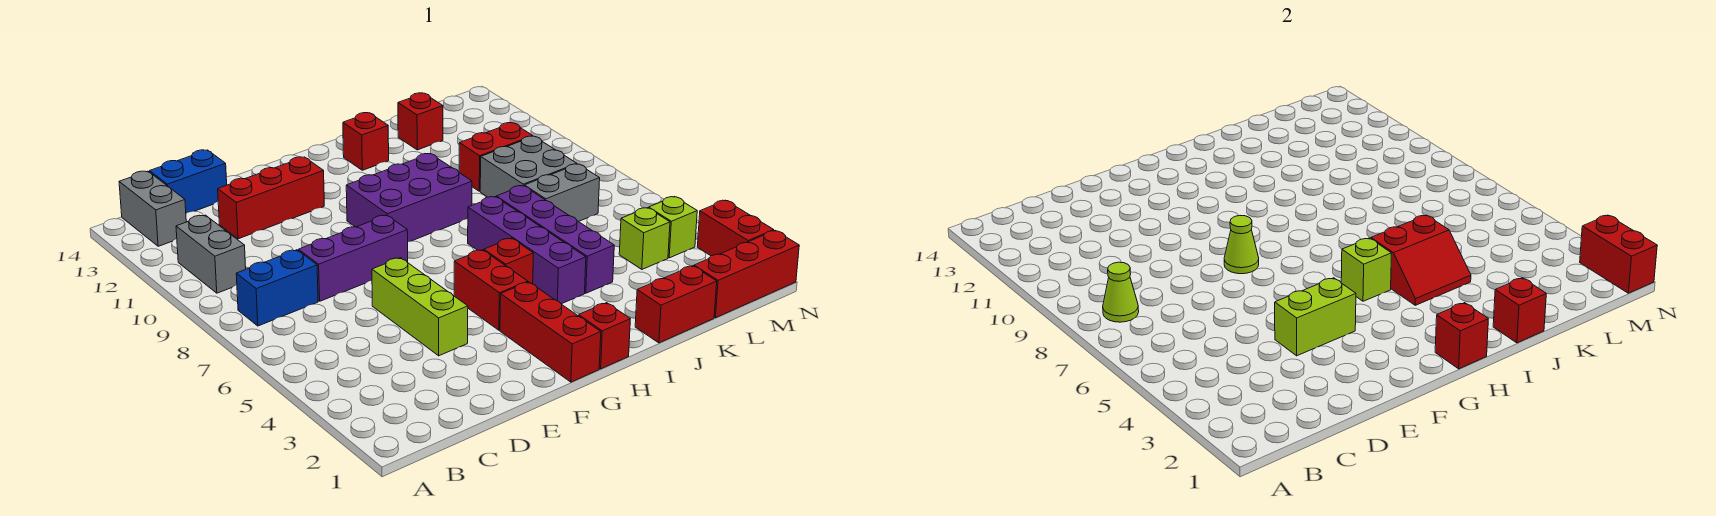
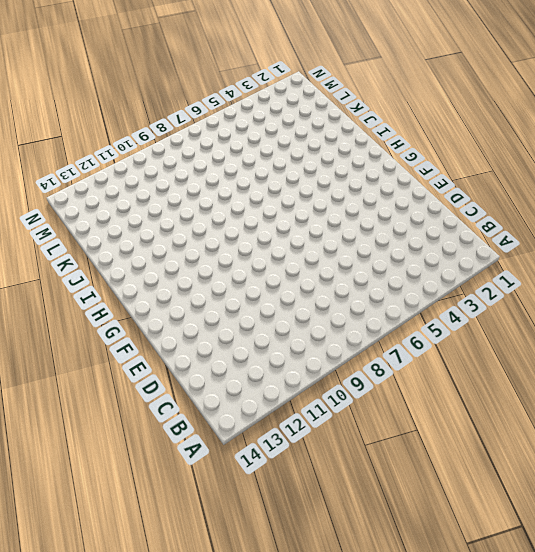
none -> blue brick B8:C8 level 1
none -> grey brick B10:B11 level 1
none -> grey brick B13:B14 level 1
none -> blue brick C14:D14 level 1

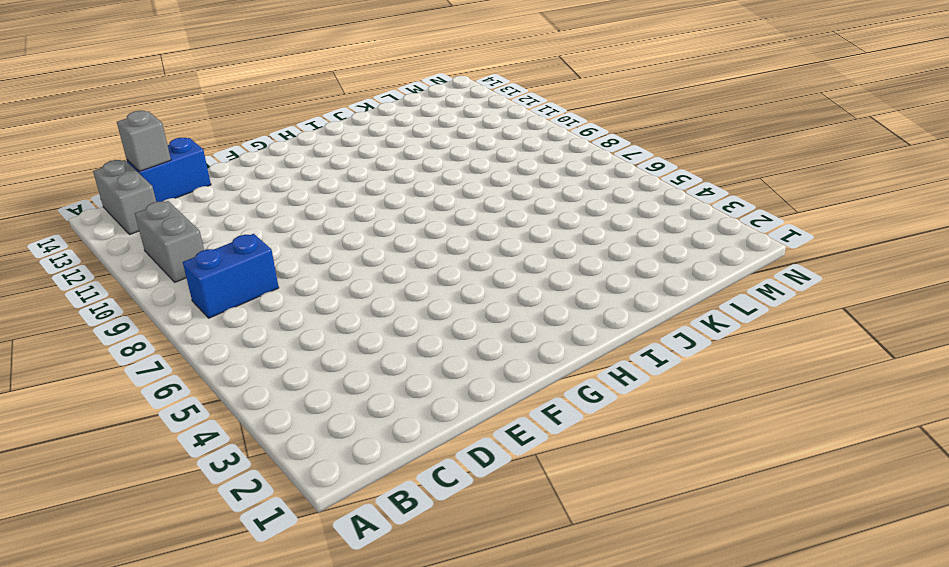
grey brick C14 level 2 -> none
none -> purple brick D8:F8 level 1
none -> red brick D12:F12 level 1
none -> lime brick E4:E6 level 1
none -> red brick G1:G3 level 1

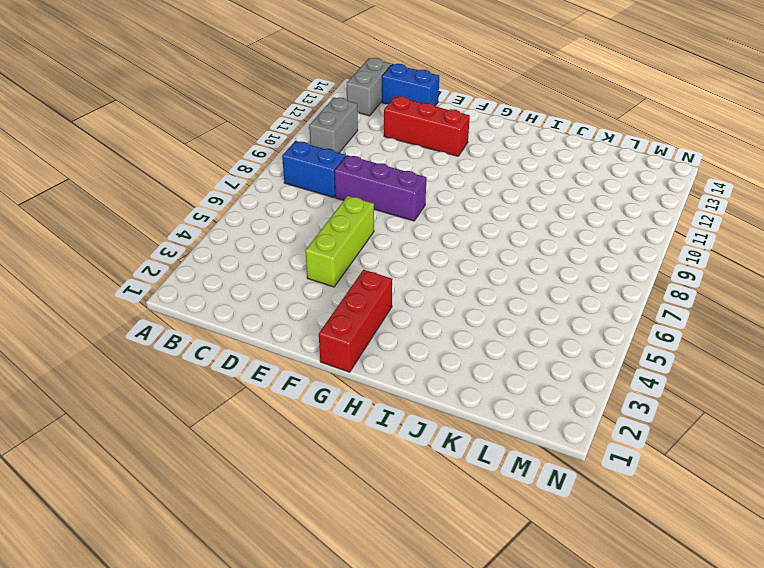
none -> red brick G4:G5 level 1
none -> purple brick G9:I10 level 1
none -> red brick H1 level 1
none -> red brick H5 level 1

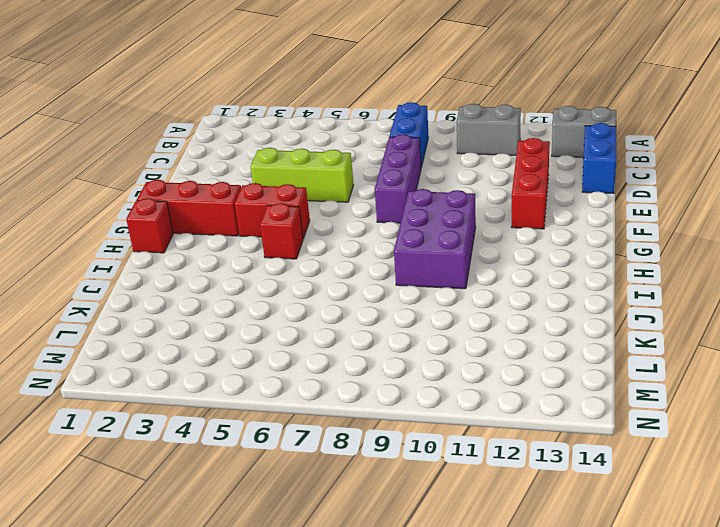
none -> purple brick I4:I7 level 1
none -> red brick I13 level 1
none -> red brick J1:K1 level 1
none -> purple brick J4:J7 level 1

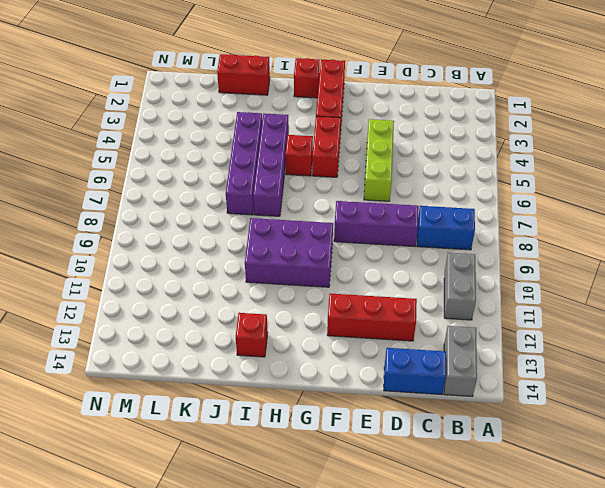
none -> grey brick K7:L7 level 1
none -> grey brick K8:L9 level 1
none -> red brick K10:L10 level 1
none -> red brick K13 level 1

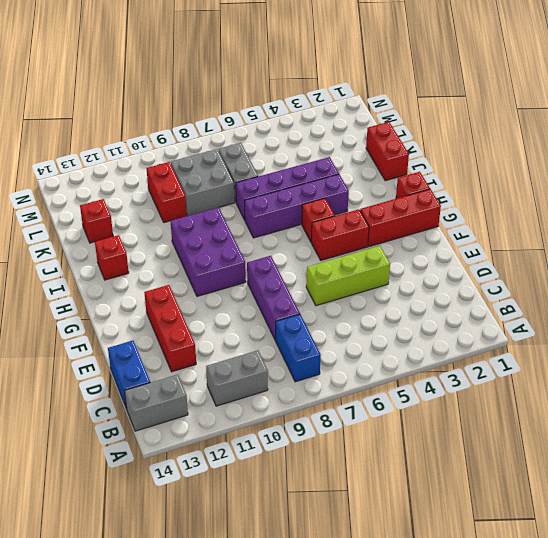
none -> red brick L1:N1 level 1
none -> lime brick L4 level 1
none -> lime brick M4 level 1
none -> red brick N2:N3 level 1

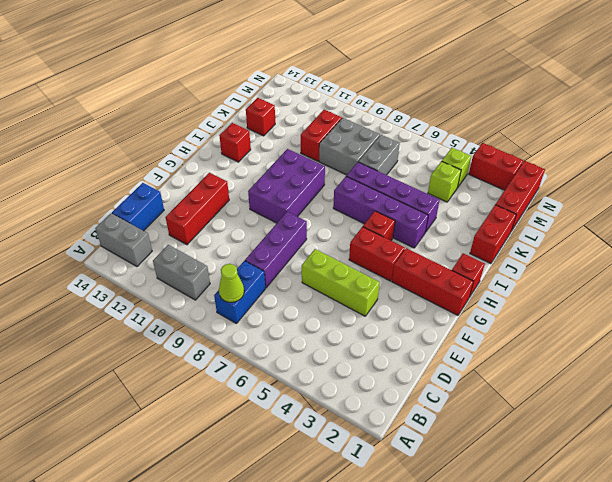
none -> lime brick E4:F4 level 2
none -> lime cone F8 level 2
none -> red brick H1 level 2
none -> lime brick H5 level 2

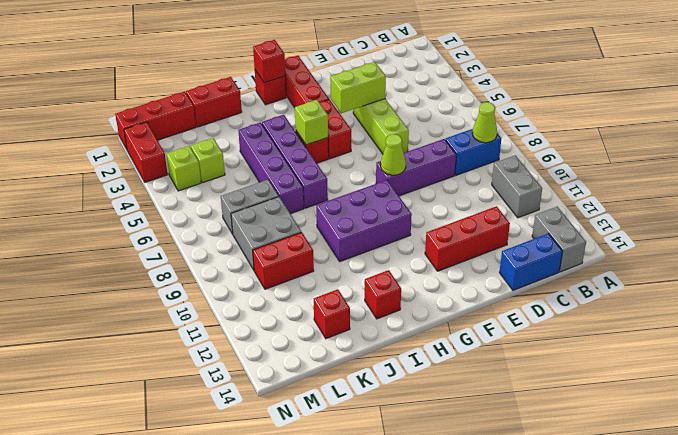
none -> red slope I4:J5 level 2 top 5
none -> red brick J1 level 2
none -> red brick N1:N2 level 2

